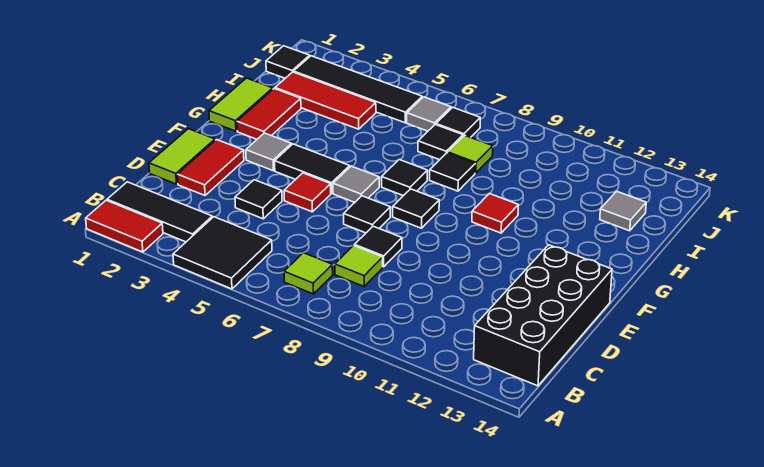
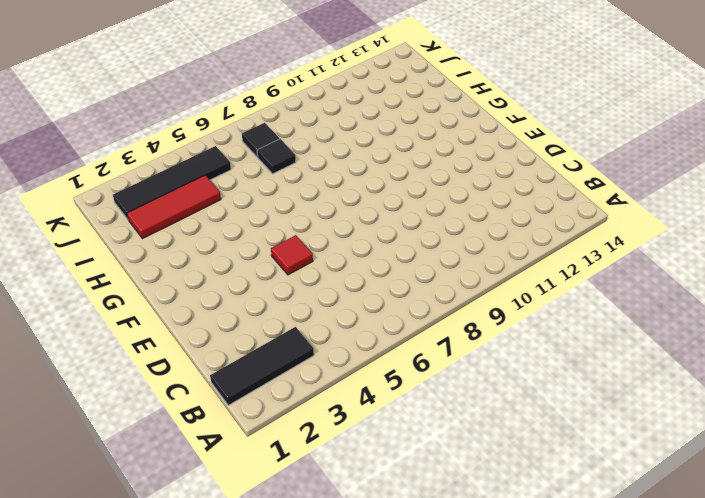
none -> red tile A1:A2 level 1
none -> black tile A4:B5 level 1
none -> lime tile B7 level 1

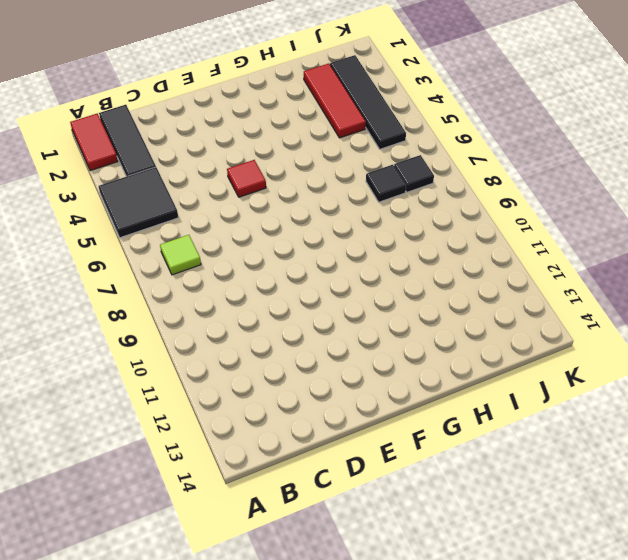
none -> black brick B13:E14 level 1
none -> lime tile C8 level 1
none -> lime tile D1:E1 level 1

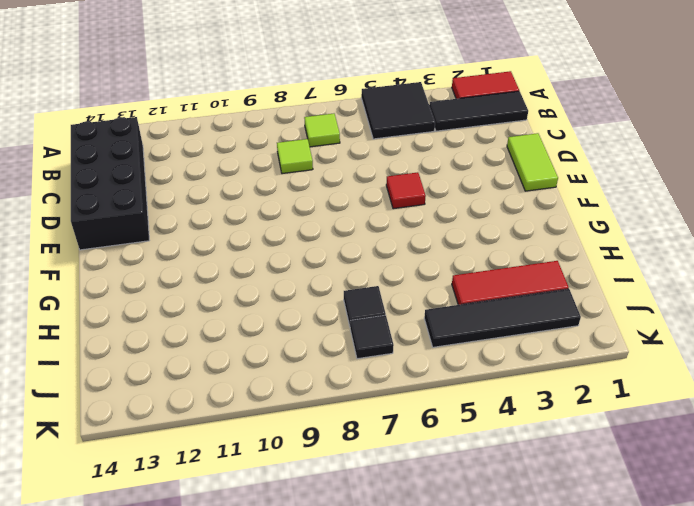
none -> red tile D2:E2 level 1
none -> black tile D4 level 1
none -> black tile D8 level 1

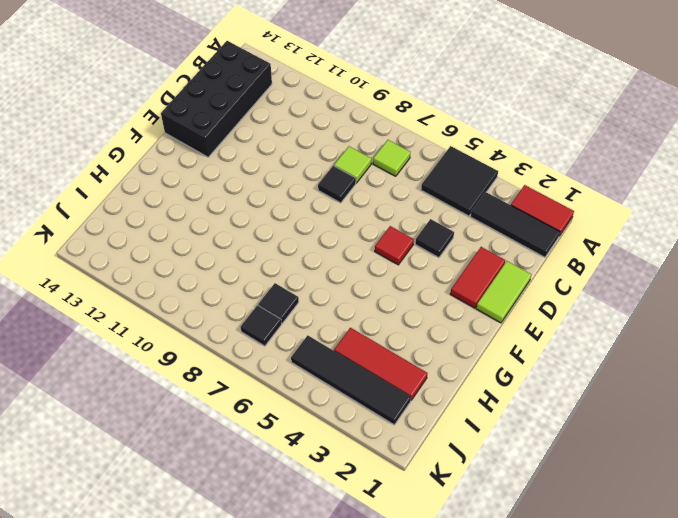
none -> black tile E7 level 1
none -> grey tile F3 level 1
none -> black tile F4:F5 level 1

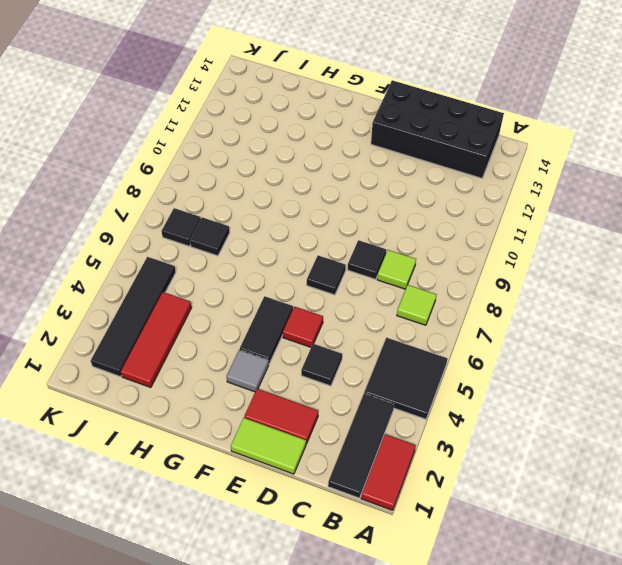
none -> grey tile F6 level 1
none -> black tile F8 level 1
none -> lime tile G1:H1 level 1

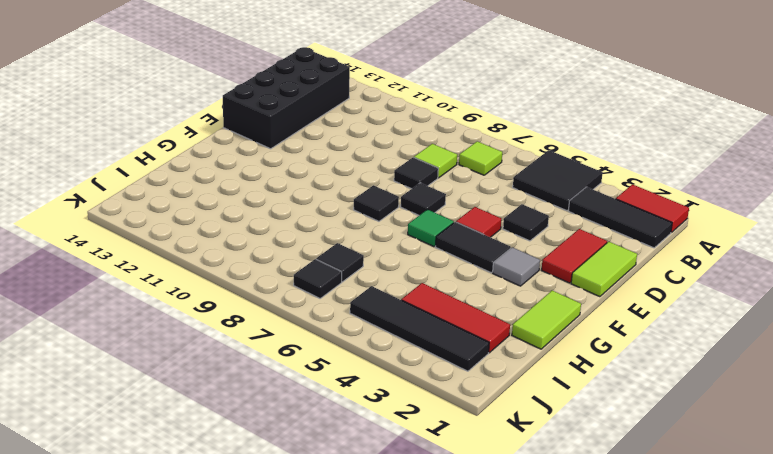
green tile F6 level 1 -> grey tile F6 level 1
none -> red tile G2:H2 level 1
none -> black tile G7 level 1
none -> red tile G10 level 1

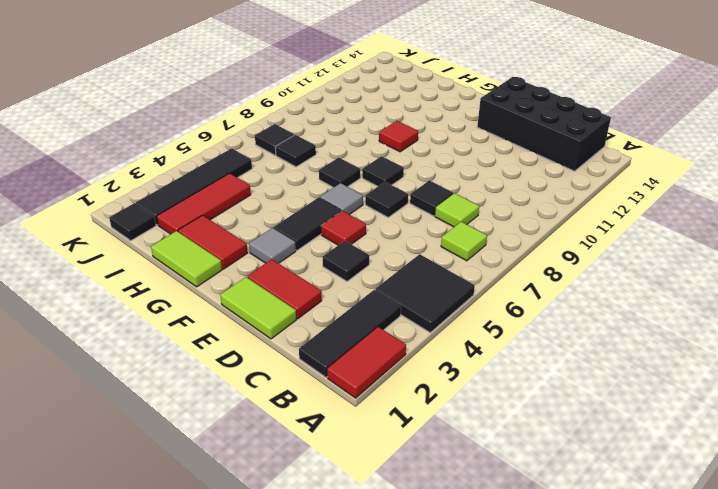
none -> black tile H8 level 1
none -> lime tile I8 level 1
none -> grey tile I13 level 1

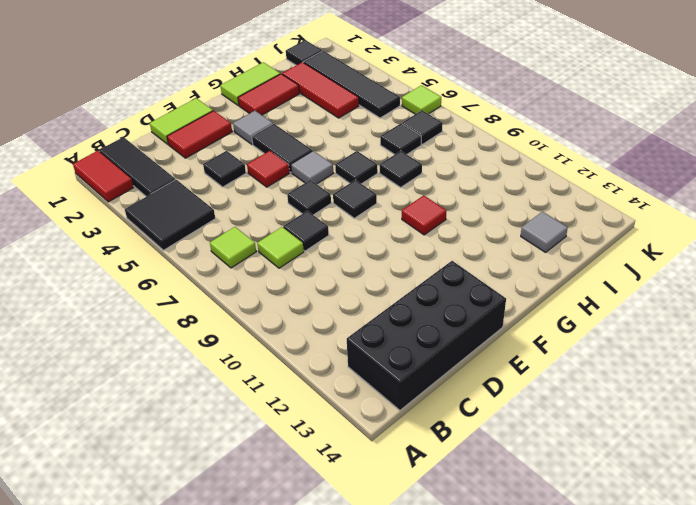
lime tile K6 level 1 -> lime tile I8 level 1
none -> grey tile J6 level 1

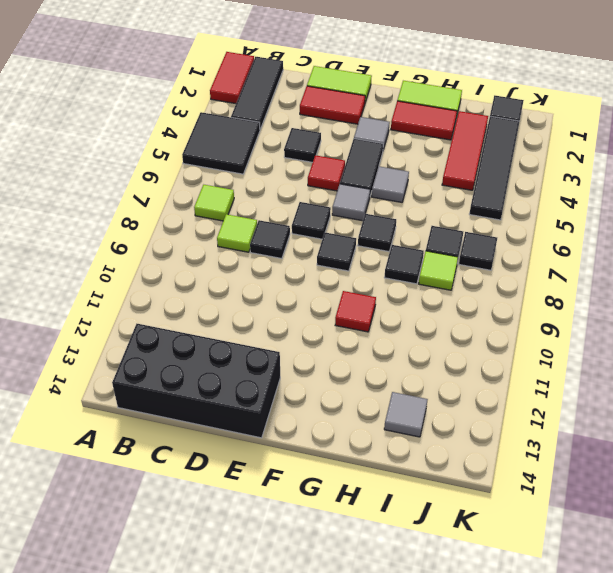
grey tile G5 level 1 -> grey tile J6 level 1

